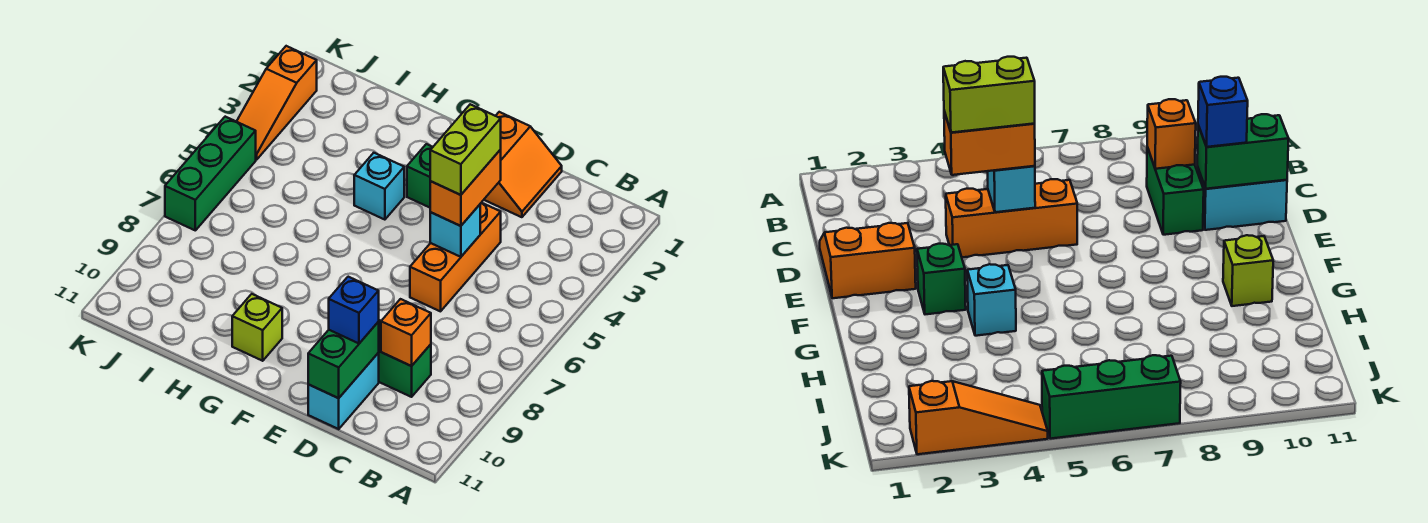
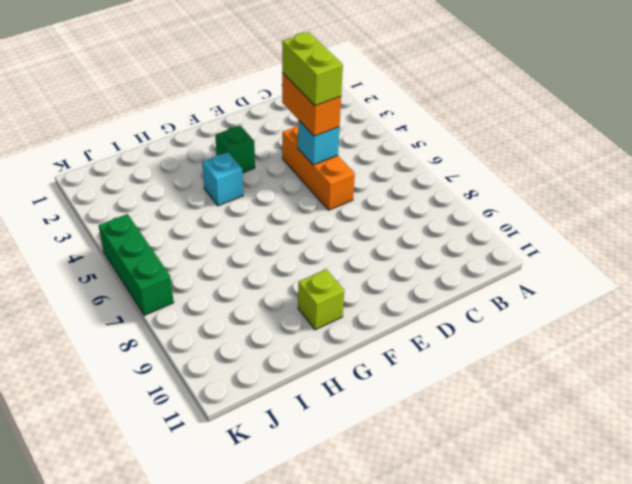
none -> green brick C9:D9 level 1
none -> orange slope D1:E2 level 1 top E
none -> cyan brick D10:D11 level 1

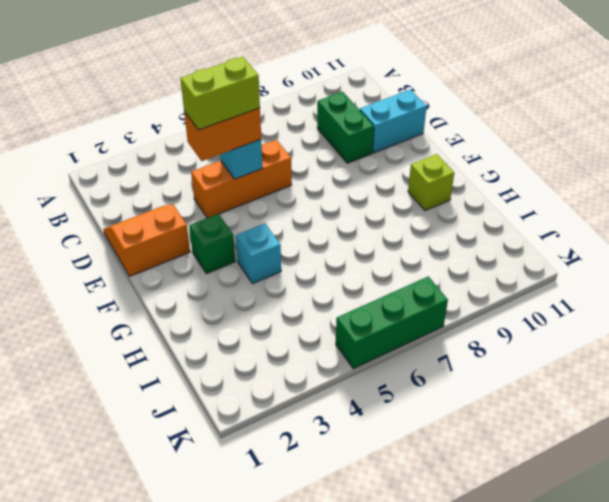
none -> orange slope K2:K4 level 1 top 2
none -> orange brick C9 level 2
none -> green brick D10:D11 level 2

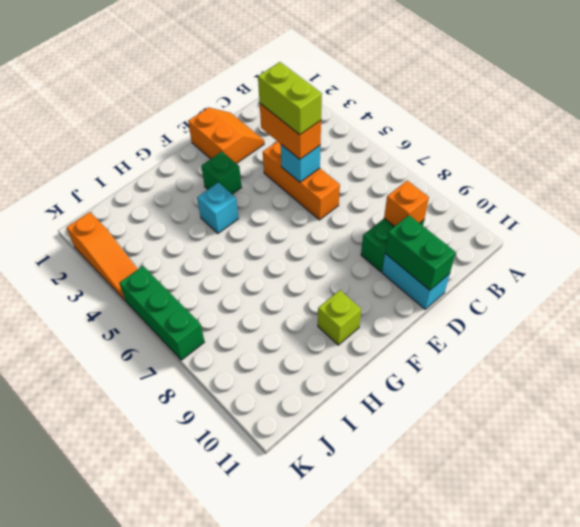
none -> blue brick D10 level 3

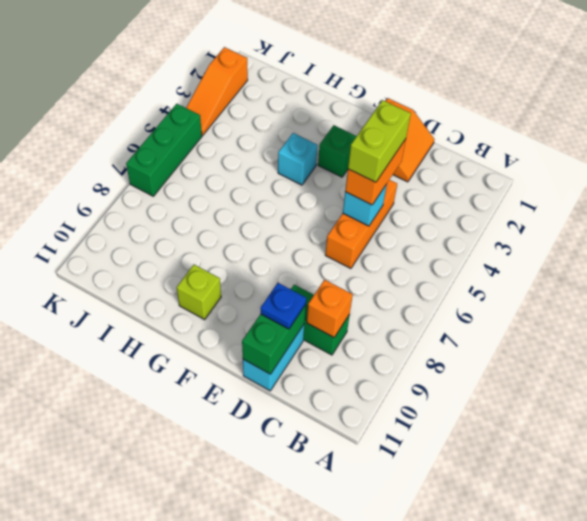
blue plate D10 level 3 -> blue brick D10 level 3

